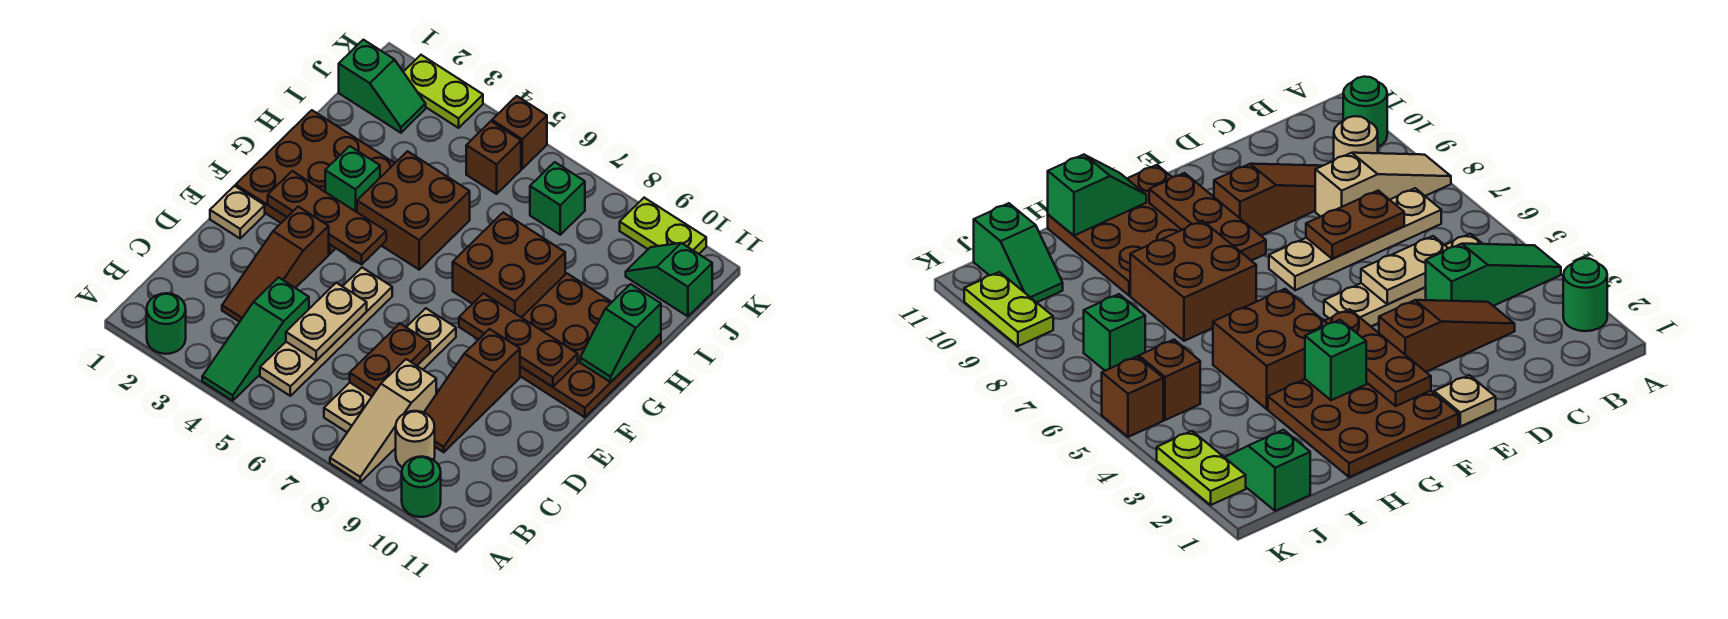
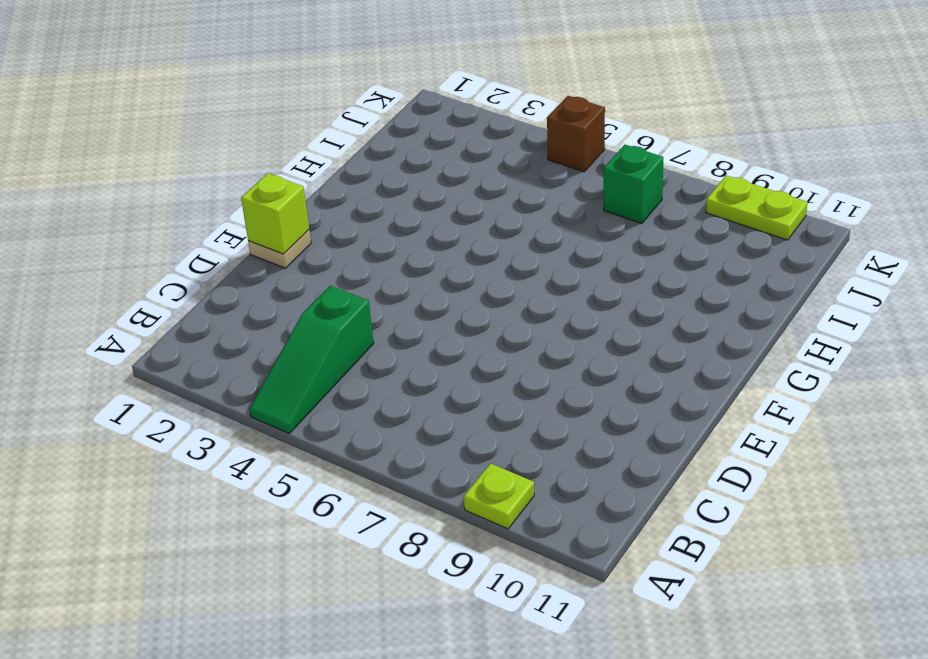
lime plate A9 level 1 -> none
lime brick E1 level 2 -> none
none -> green round brick A2 level 1
none -> tan slope A8:C8 level 1 top C
none -> green round brick A10 level 1

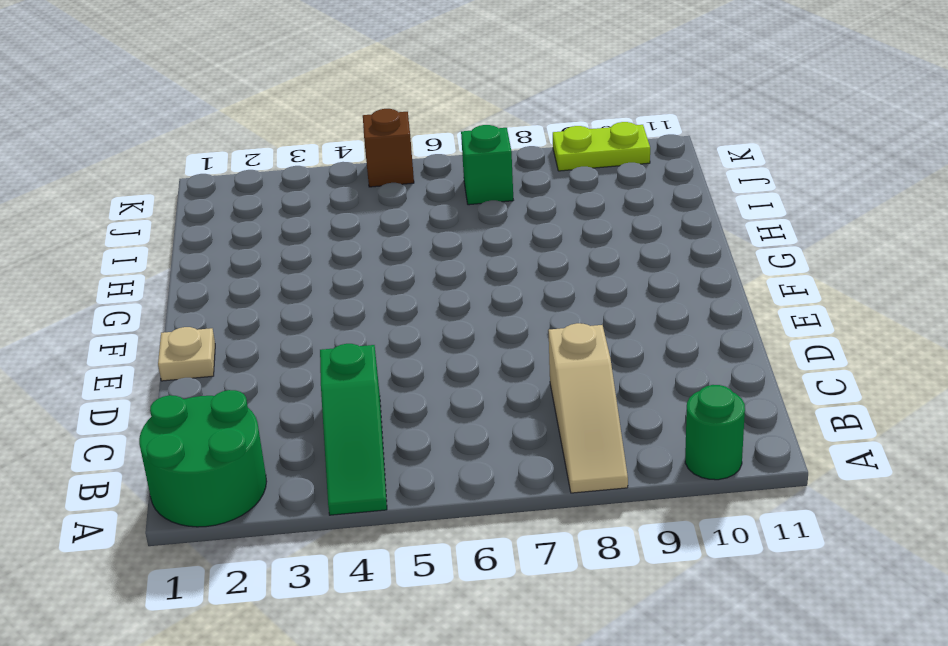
green round brick A1:B2 level 1 -> green round brick A2 level 1
none -> tan plate B5:E5 level 1
none -> tan plate B7:E7 level 1
none -> tan round brick B9 level 1

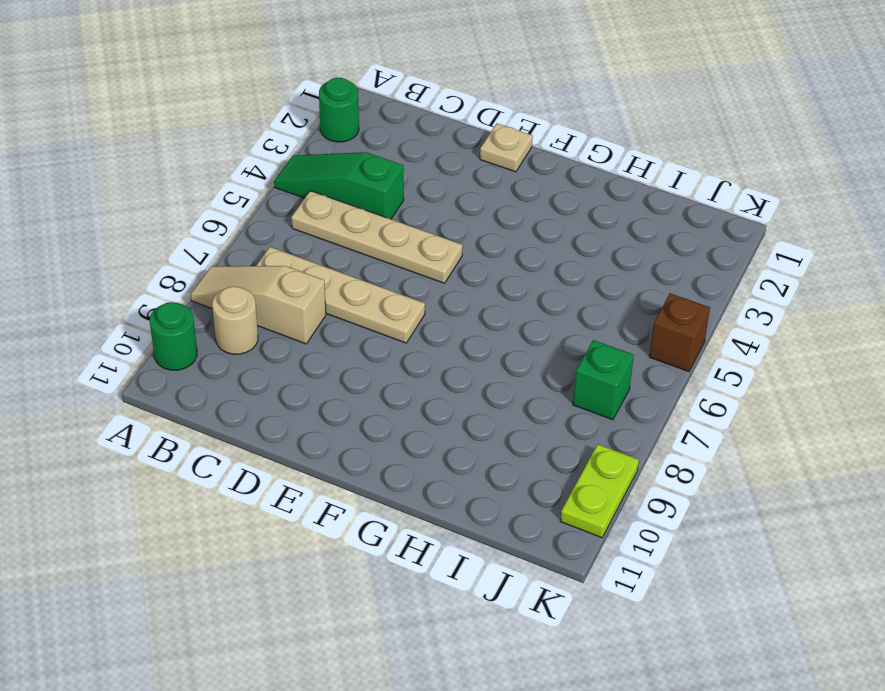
none -> brown slope C3:E3 level 1 top E
none -> brown slope C9:E9 level 1 top E
none -> brown plate F1:H3 level 1

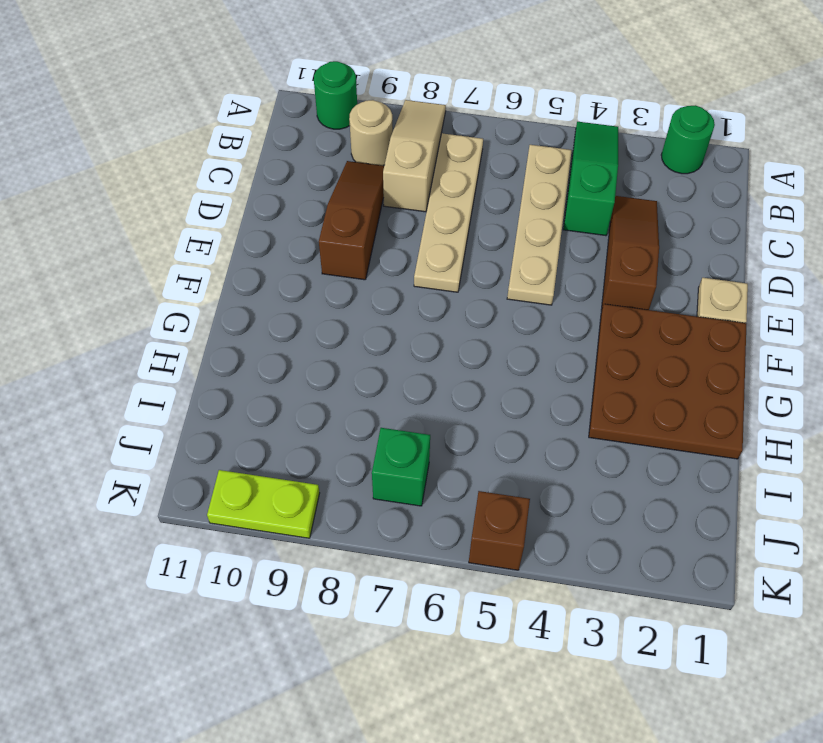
none -> brown plate F9:H11 level 1
none -> brown brick G4:H5 level 1
none -> brown brick G7:H8 level 1

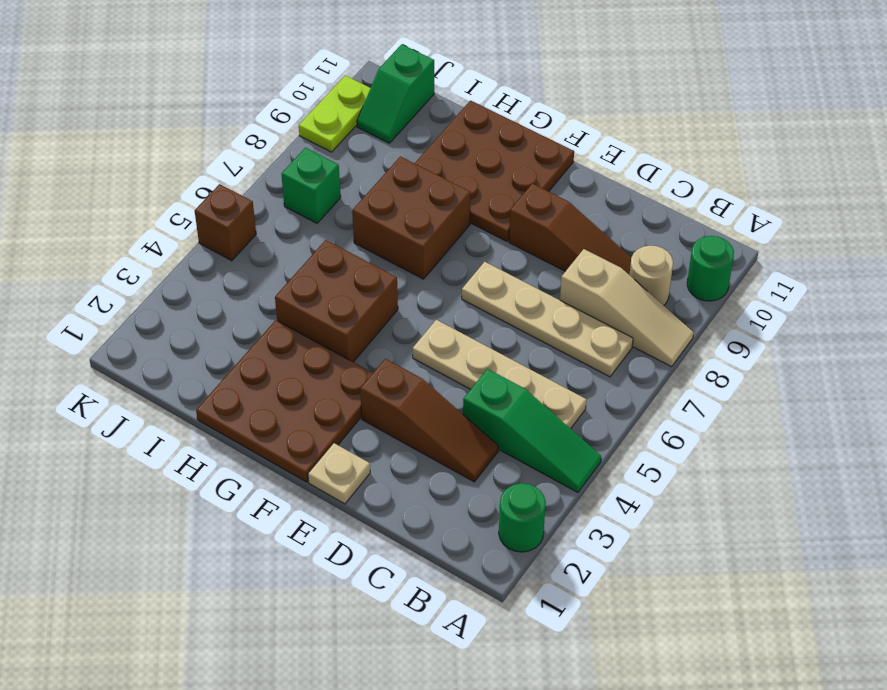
none -> green slope J1:J2 level 1 top 1
none -> brown brick J5 level 1
none -> lime plate K2:K3 level 1

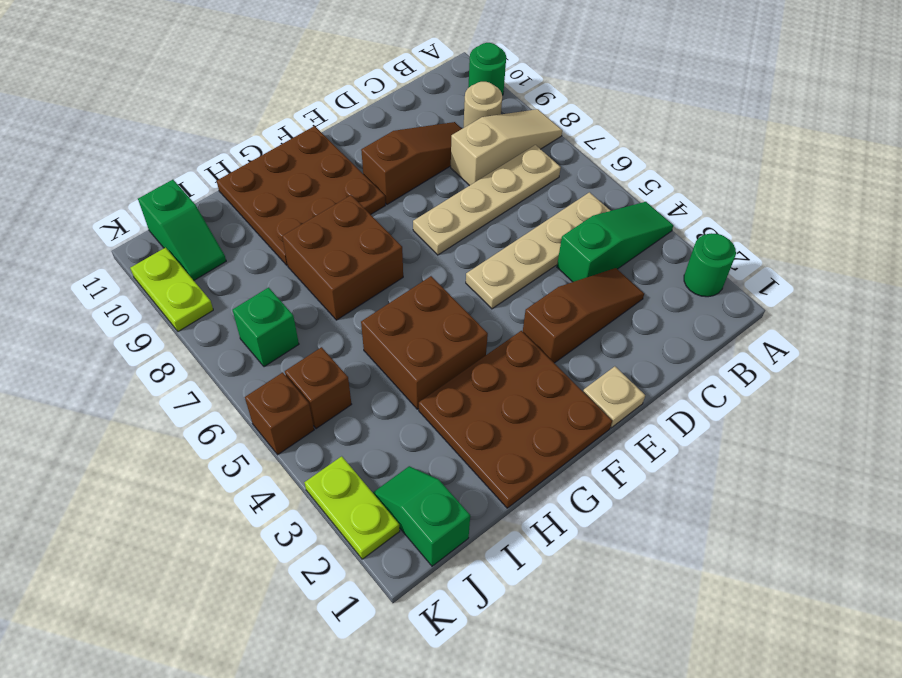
none -> tan plate C5:D5 level 2
none -> brown plate C7:D7 level 2
none -> brown plate F2:F4 level 2

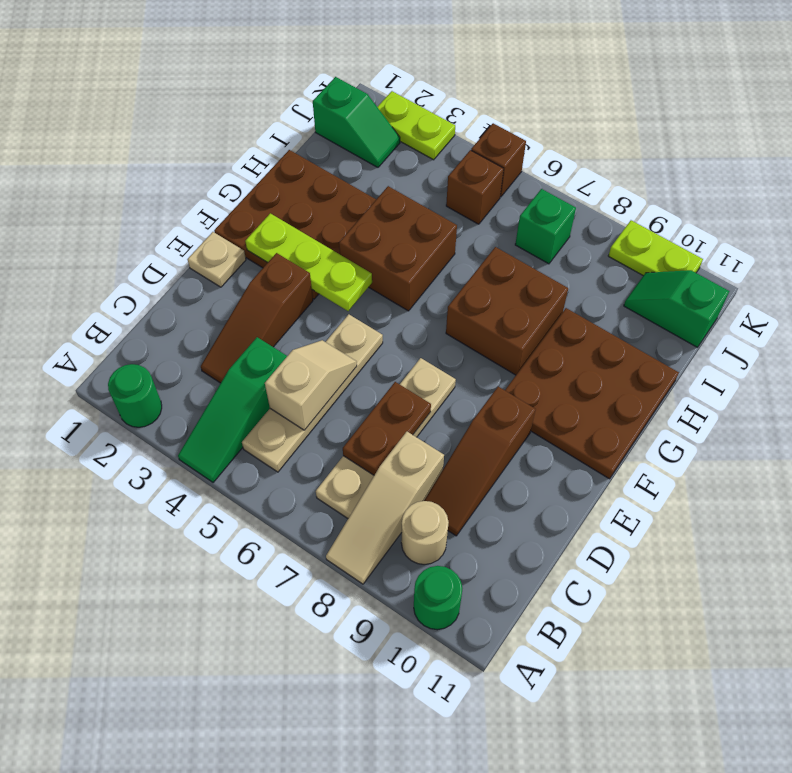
tan slope C5:D5 level 2 top C -> tan plate C5:D5 level 2
lime plate F2:F4 level 2 -> brown plate F2:F4 level 2
none -> brown plate F8:F10 level 2
none -> green brick G3 level 2
none -> green slope G11:H11 level 2 top H

